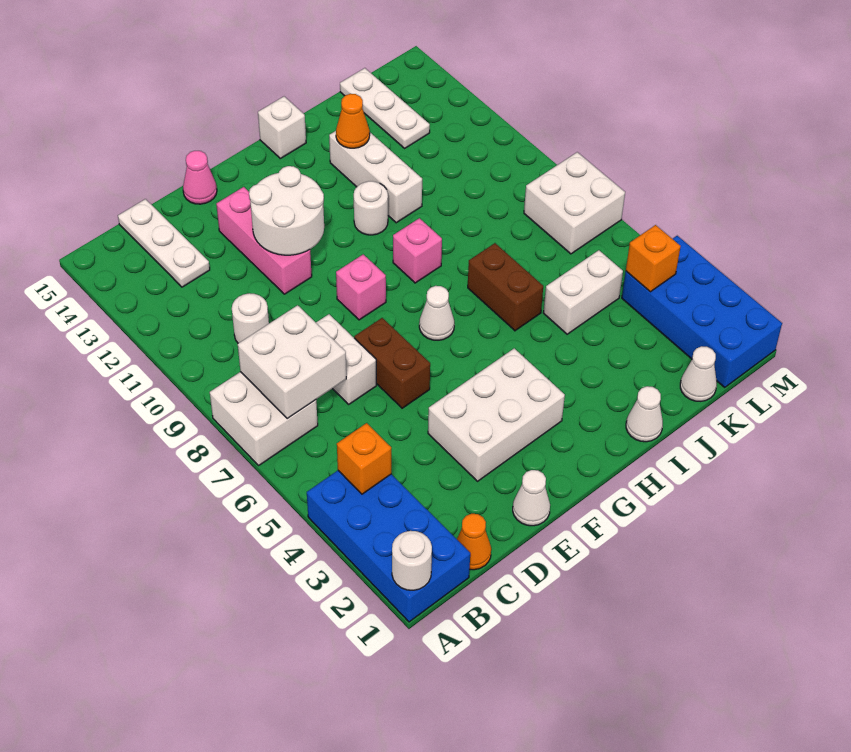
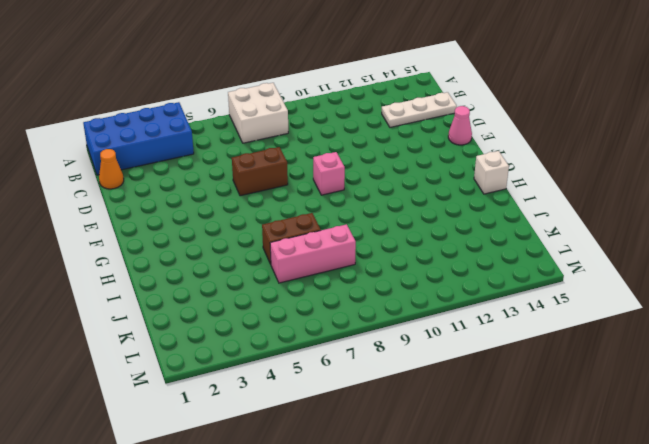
pink brick J6:J8 level 1 -> pink brick E11:E13 level 1
none -> white round brick C10 level 1
none -> white brick D7:D8 level 1
none -> white cone E1 level 1
none -> white brick E3:G4 level 1

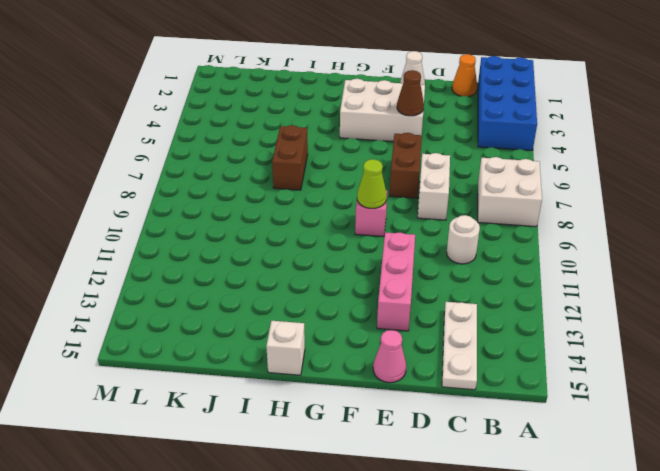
brown cone E4 level 2 -> none
lime cone F9 level 2 -> none
none -> white cone G7 level 1
none -> pink brick H9 level 1
none -> white round brick H11 level 1
none -> white cone I1 level 1

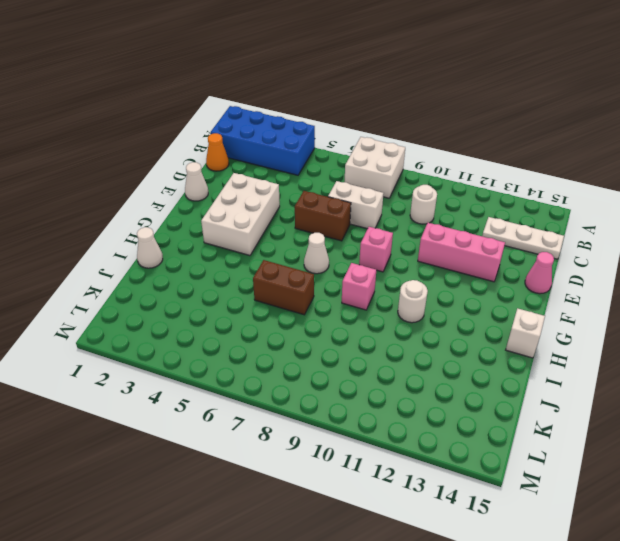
none -> white brick I11:I13 level 1
none -> white brick J5:K5 level 1
none -> white cone K1 level 1
none -> white plate K13:K15 level 1

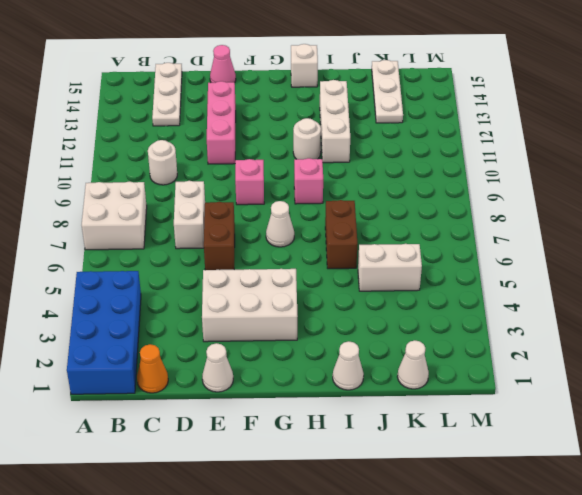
none -> blue brick L1:M4 level 1
none -> white brick L7:M8 level 1
none -> white round brick A1 level 2
none -> orange brick B4 level 2

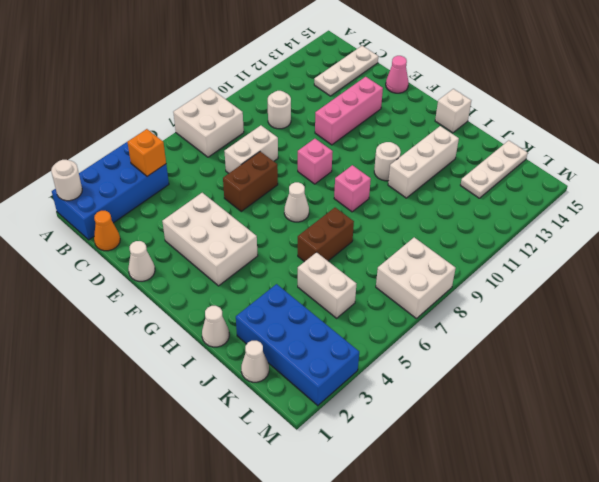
blue brick J2:M3 level 1 -> blue brick L1:M4 level 1
none -> white brick B7:C8 level 2
none -> white round brick E11:F12 level 2
none -> orange cone I13 level 2
none -> orange brick L4 level 2

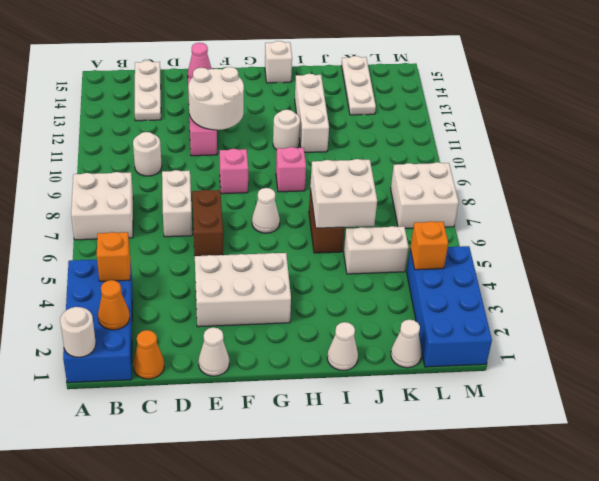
orange cone B2 level 2 -> orange cone I13 level 2
white brick I6:J7 level 2 -> white brick B7:C8 level 2

